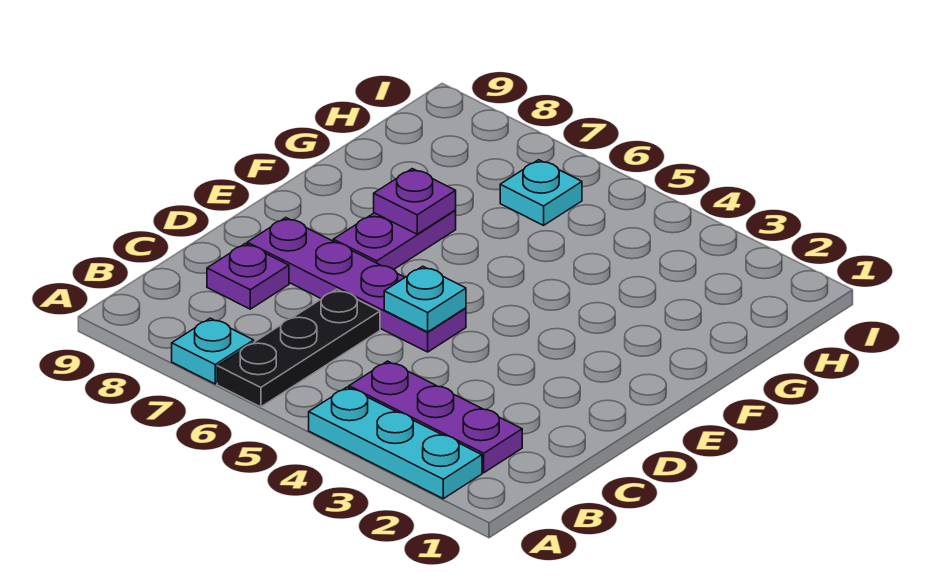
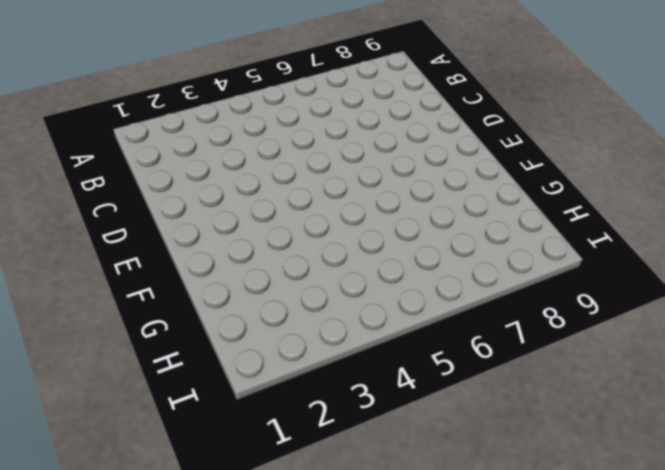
none -> cyan plate A2:A4 level 1
none -> black plate A6:C6 level 1

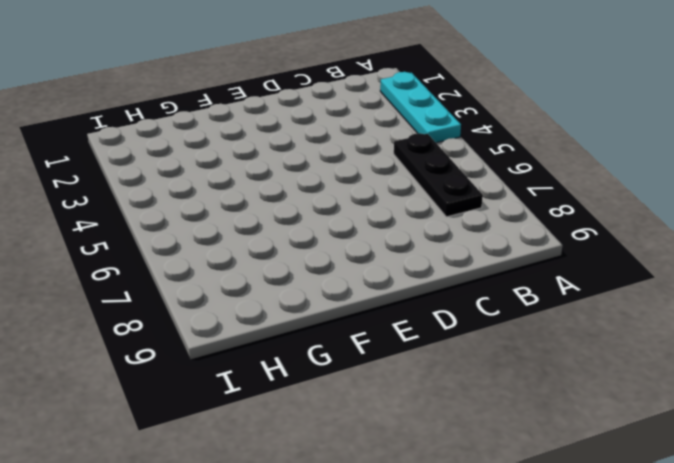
black plate B5:B7 level 1 -> black plate A6:C6 level 1
none -> cyan plate A7 level 1
none -> purple plate B2:B4 level 1

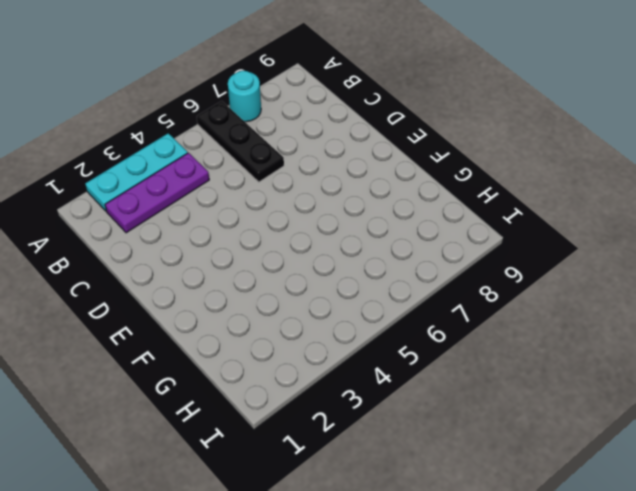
cyan round brick A7 level 1 -> cyan plate A7 level 1
none -> purple plate C8 level 1
none -> purple plate D5:D8 level 1

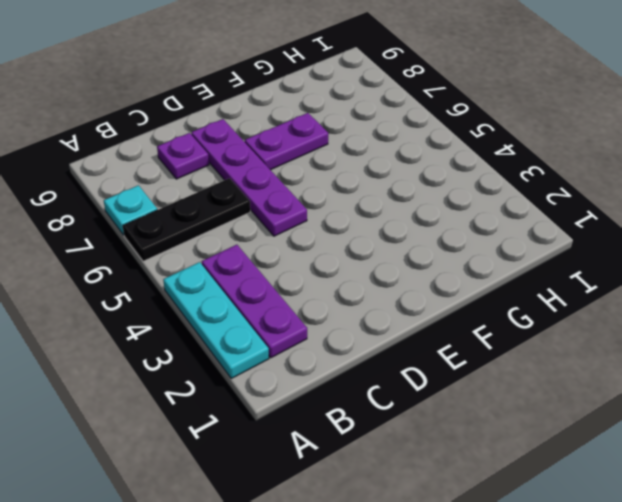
none -> cyan plate H6 level 1
none -> cyan plate D5 level 2

